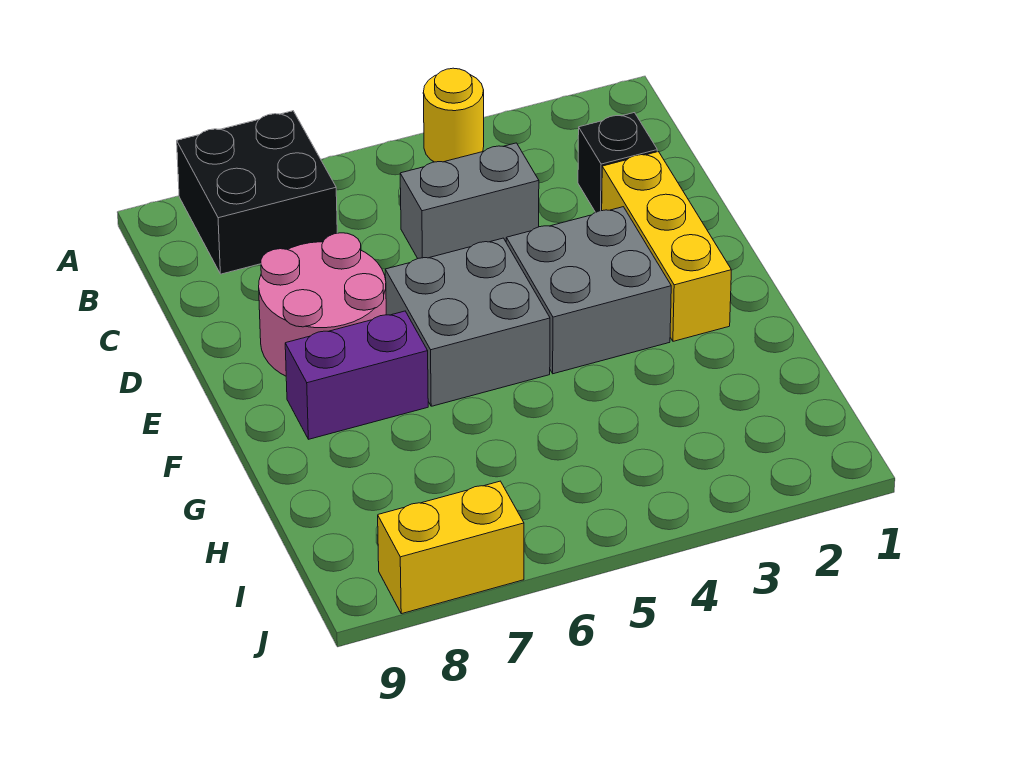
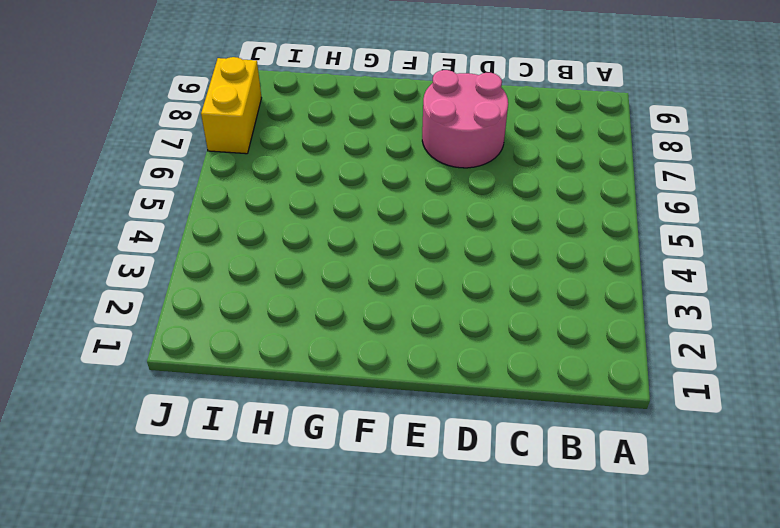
none -> yellow round brick A4 level 1
none -> black brick A7:B8 level 1

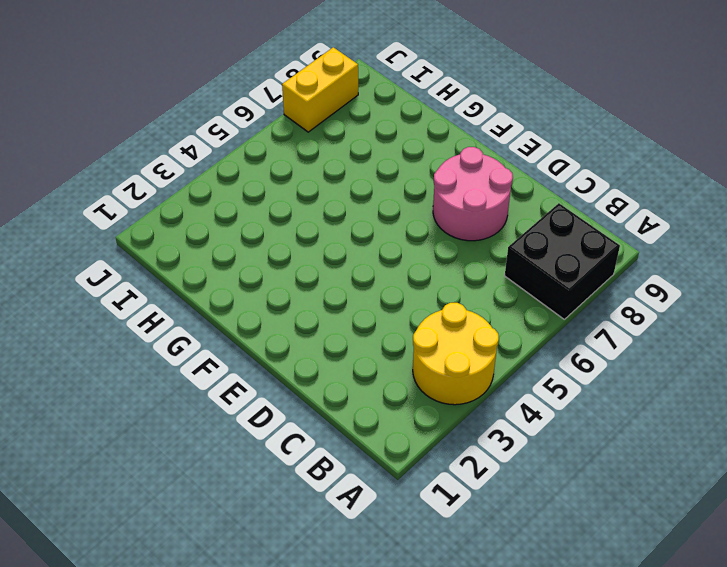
yellow round brick A3:B4 level 1 -> yellow round brick A4 level 1
none -> black brick C2 level 1
none -> grey brick C4:C5 level 1

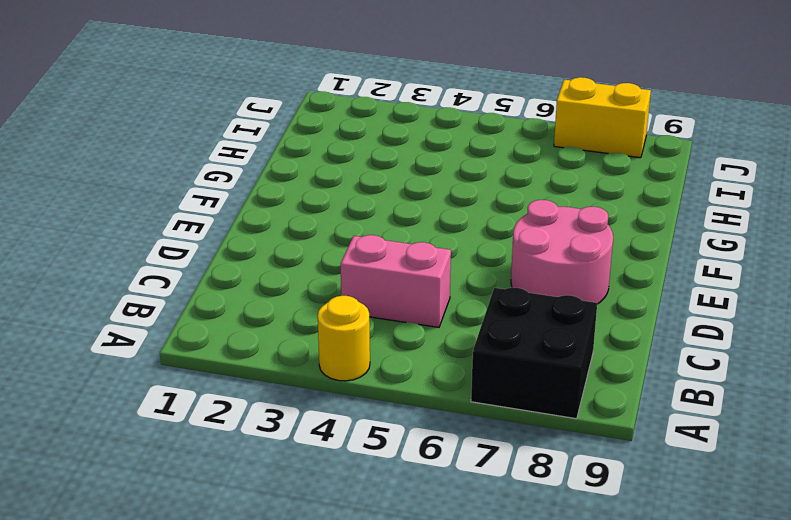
pink brick C4:C5 level 1 -> grey brick C4:C5 level 1
none -> black brick C2 level 1
none -> yellow brick D2:F2 level 1

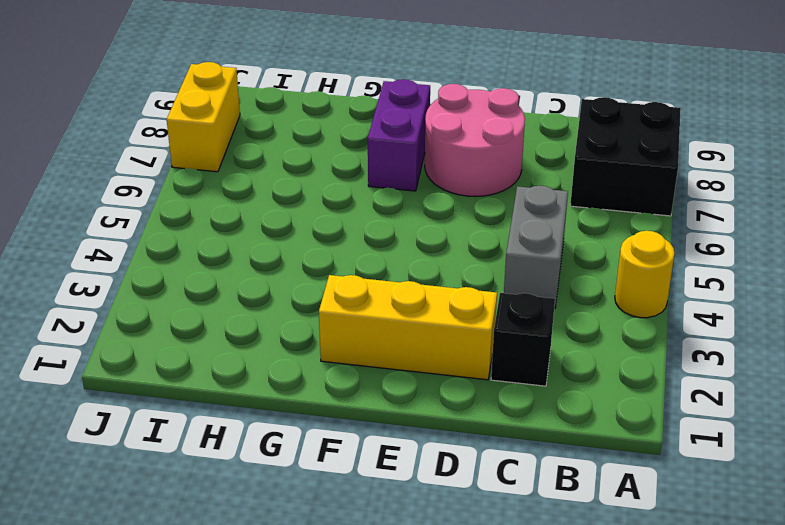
none -> grey brick E3:F4 level 1
none -> grey brick E5:F6 level 1

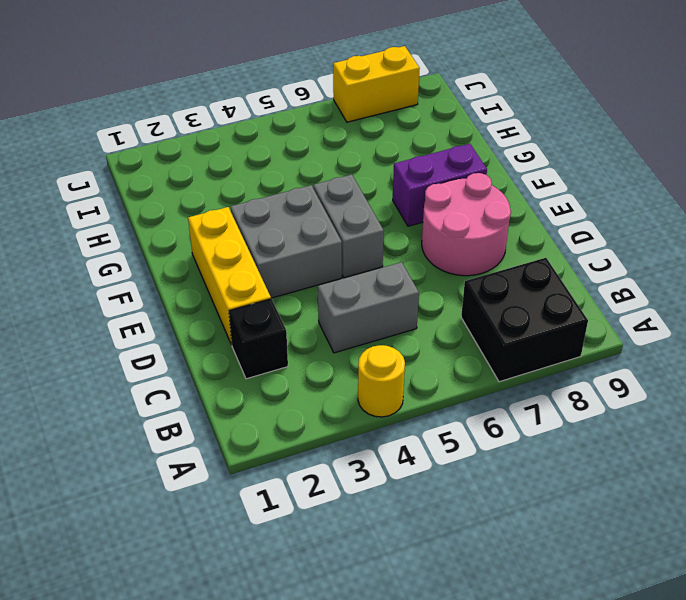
grey brick E5:F5 level 1 -> grey brick E5:F6 level 1

